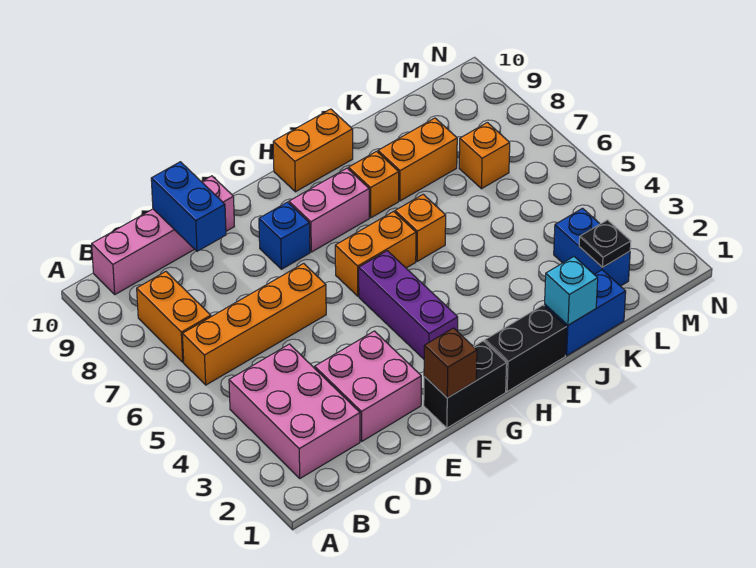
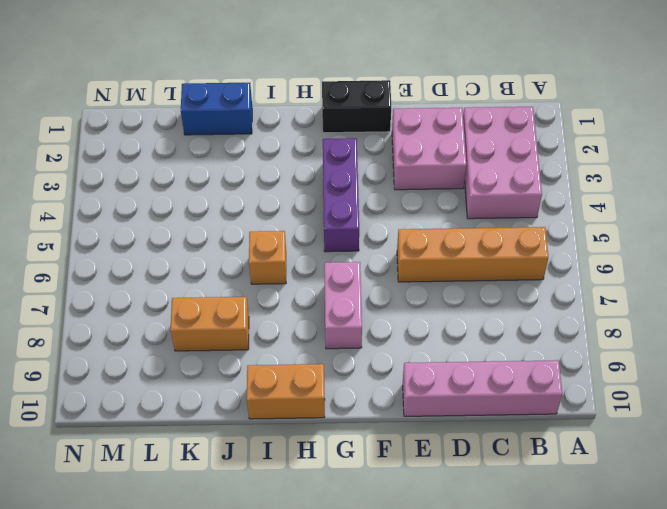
pink brick G7:G8 level 1 -> pink brick G8:H8 level 1
none -> orange brick B7:B8 level 1
none -> blue brick F8 level 1
none -> orange brick G6:H6 level 1

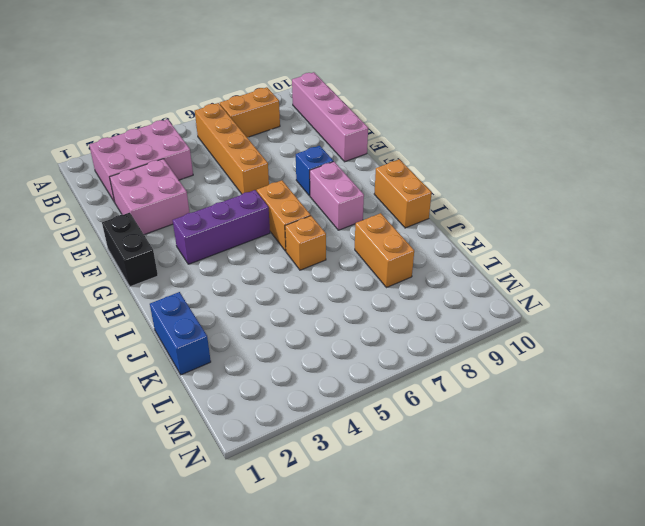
none -> black brick H1:I1 level 1
none -> orange brick I8 level 1
none -> blue brick L2:L3 level 1

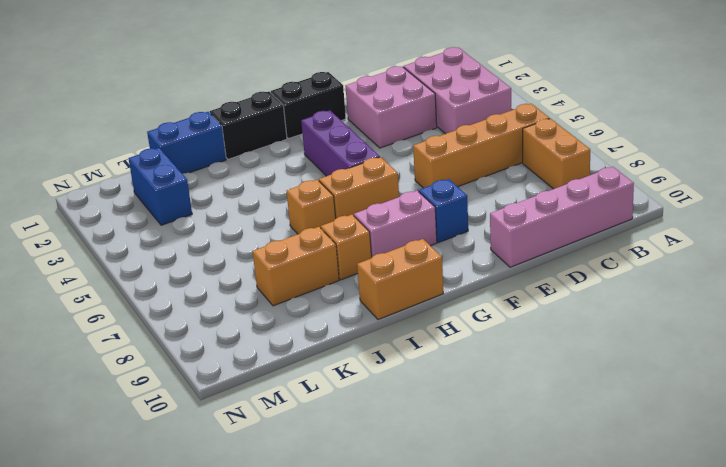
none -> orange brick L7 level 1
none -> blue brick D9:D10 level 2
none -> brown brick F1 level 2

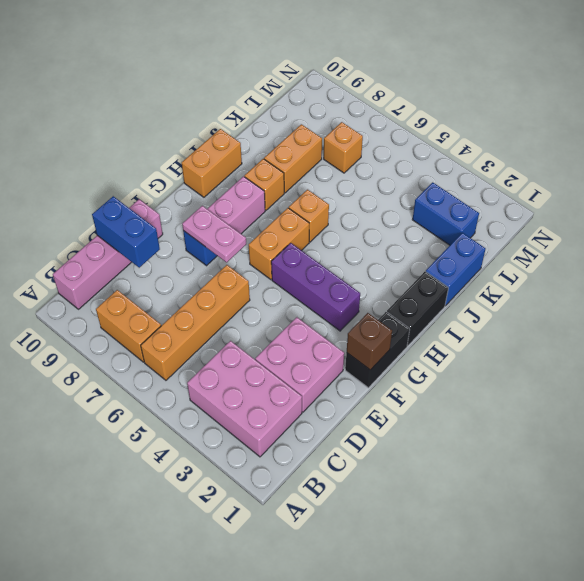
pink plate F7:F8 level 2 -> none
none -> cyan brick J1 level 2
none -> black plate L2 level 2

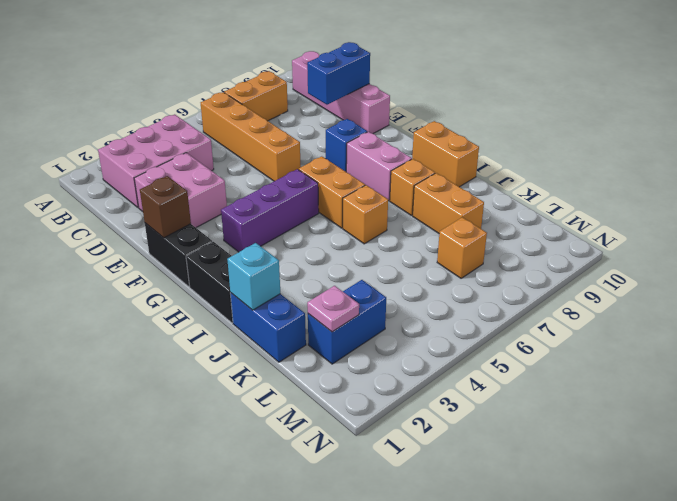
pink plate L2 level 2 -> black plate L2 level 2

